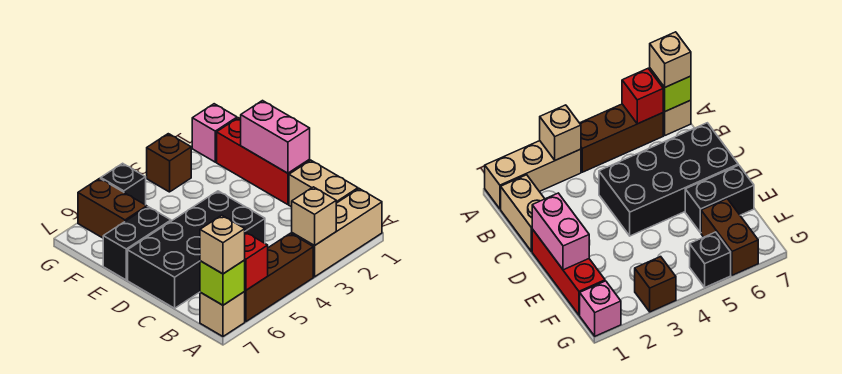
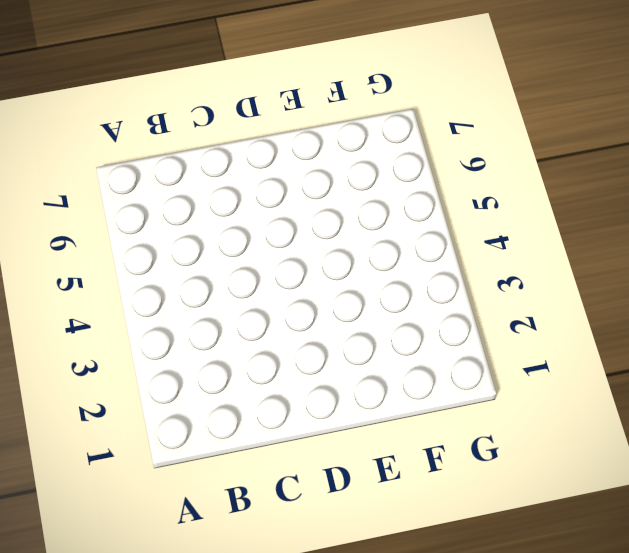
none -> tan brick A1:A3 level 1
none -> brown brick A4:A6 level 1
none -> tan brick A7 level 1

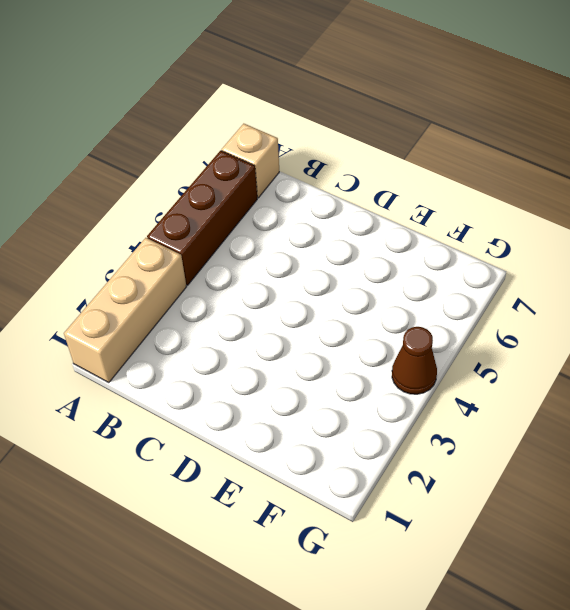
brown cone G4 level 1 -> none
none -> tan brick B1:C1 level 1
none -> black brick C4:D7 level 1
none -> red brick D1:F1 level 1

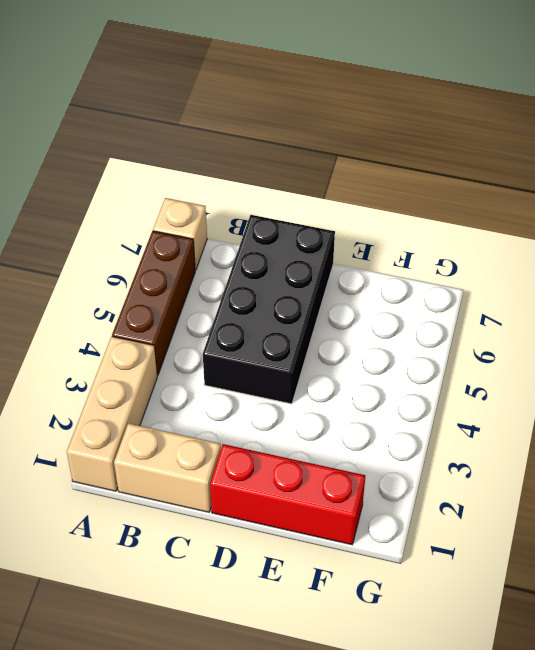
none -> black brick E6:E7 level 1
none -> brown brick F6:G6 level 1
none -> pink brick G1 level 1

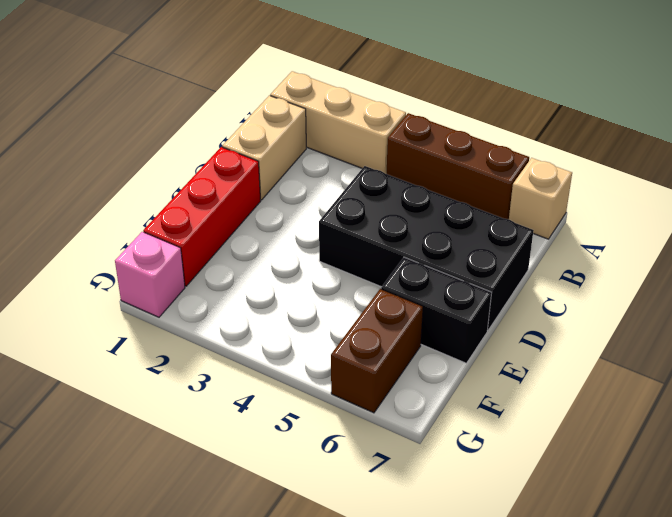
none -> brown brick G3 level 1
none -> black brick G5 level 1
none -> tan brick A3 level 2

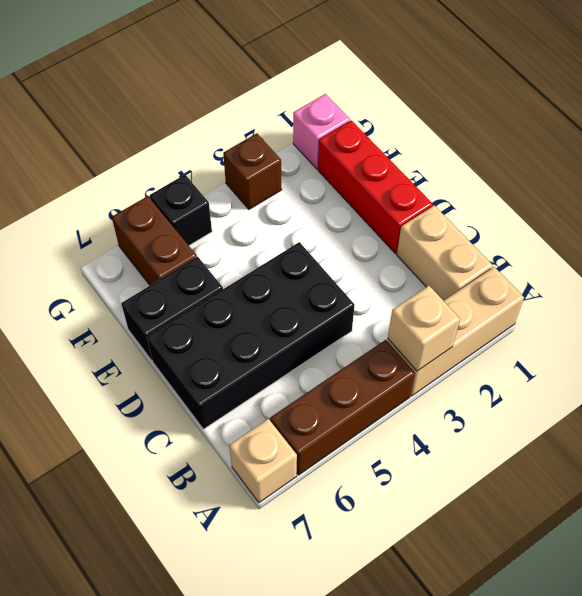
none -> red brick A6 level 2
none -> lime brick A7 level 2
none -> pink brick D1:E1 level 2

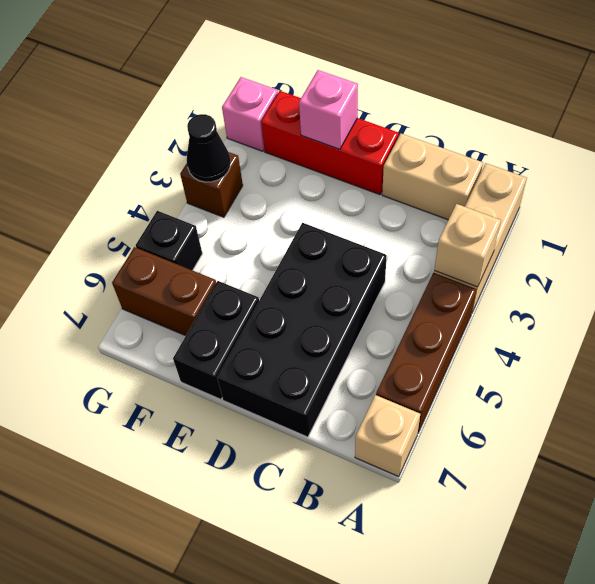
pink brick E1 level 2 -> pink brick D1:E1 level 2
black cone G3 level 2 -> none
none -> red brick A6 level 2
none -> lime brick A7 level 2
none -> tan brick A7 level 3

